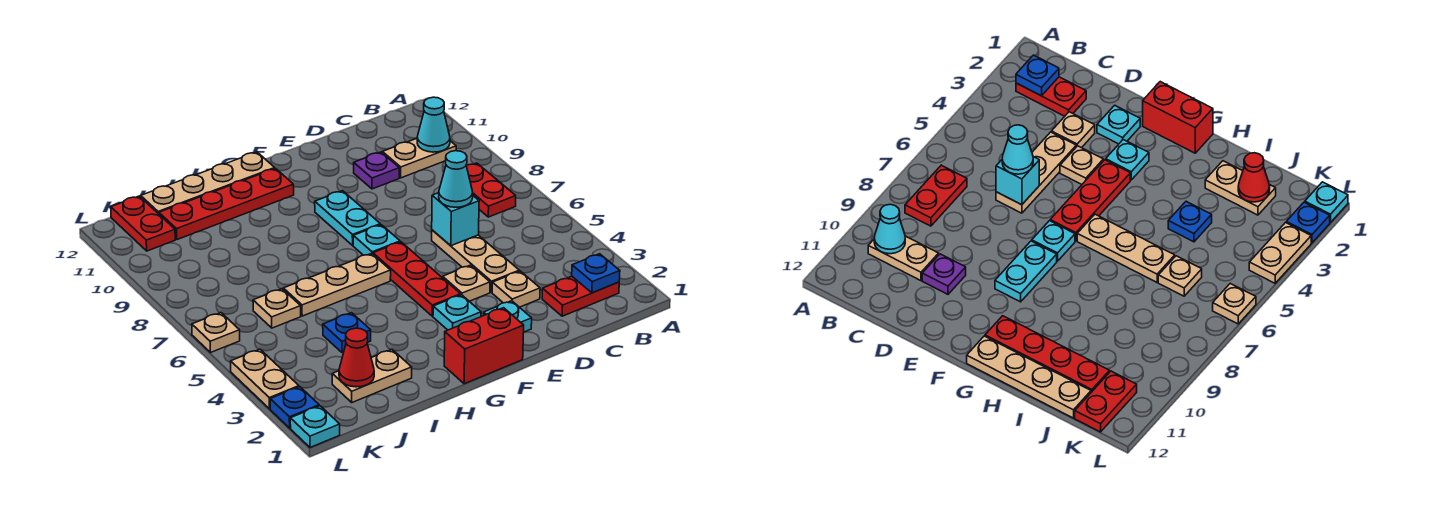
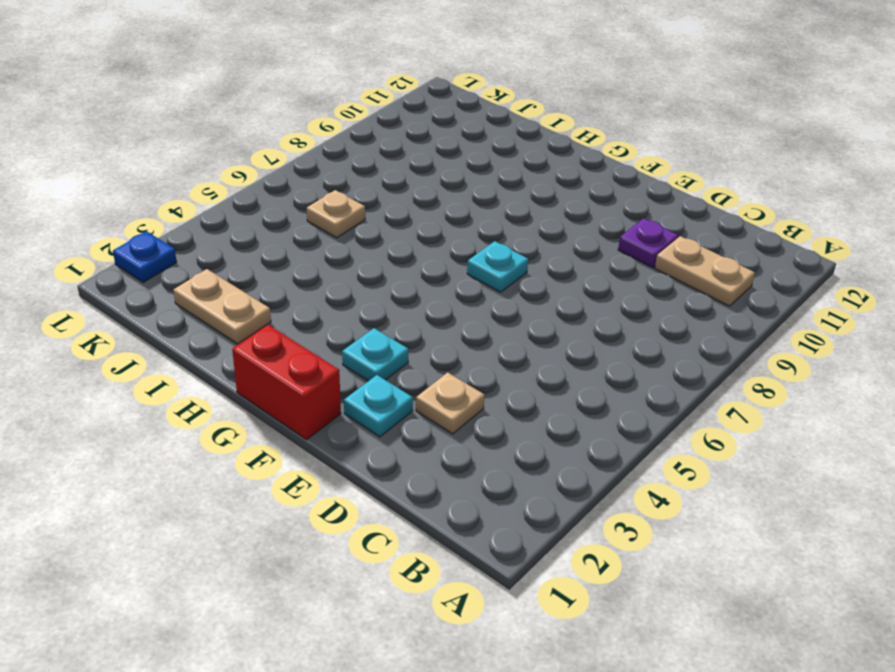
none -> red plate B2:C2 level 1
none -> red plate B7:B8 level 1
none -> tan plate D4:D6 level 1

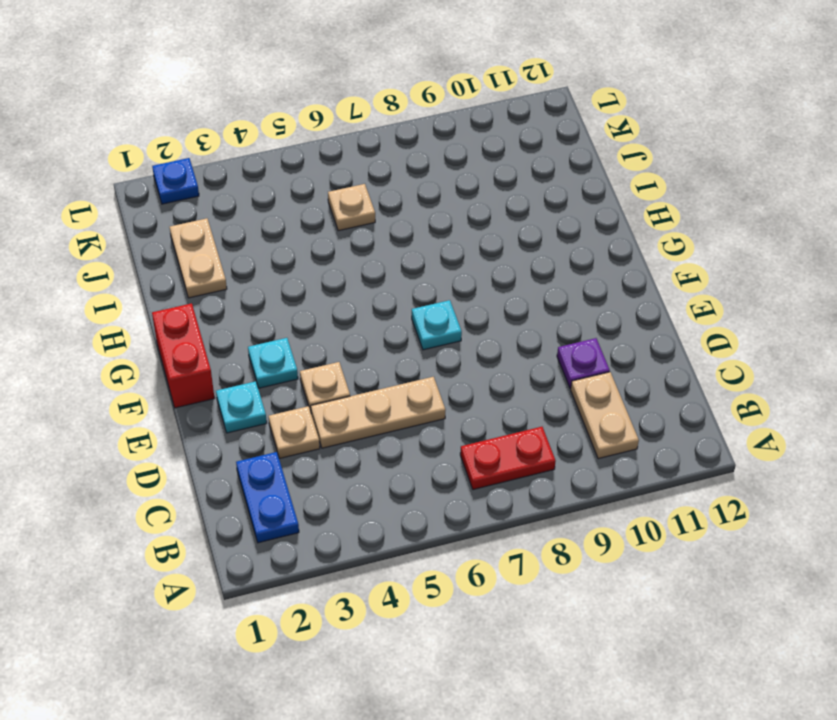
blue plate B2:C2 level 1 -> red plate B2:C2 level 1
none -> red plate F4:F6 level 1
none -> cyan plate F8:F9 level 1
none -> tan plate G6:I6 level 1

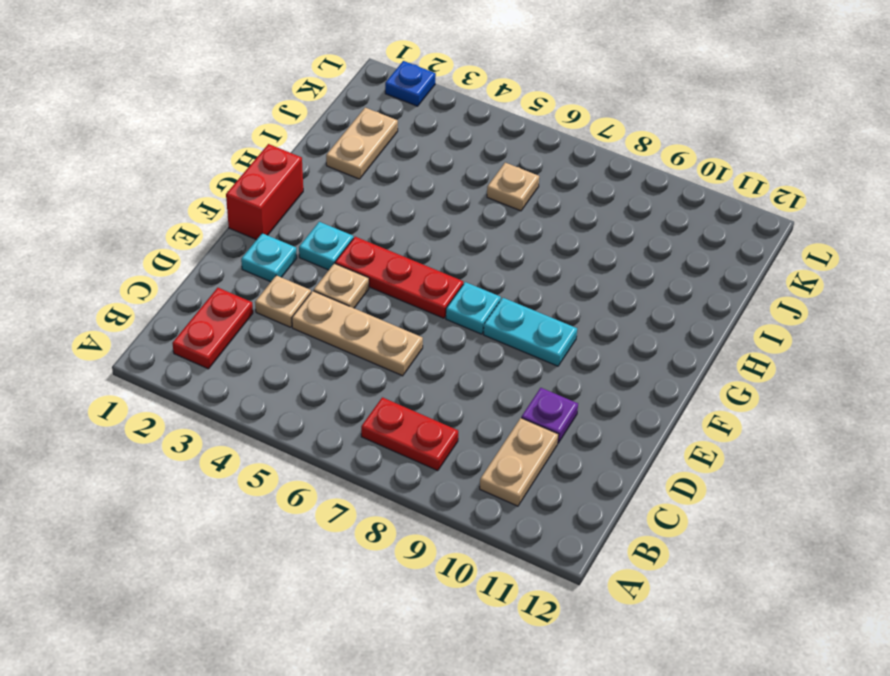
none -> tan plate G6:I6 level 1
none -> red plate G11:J11 level 1
none -> tan plate G12:J12 level 1

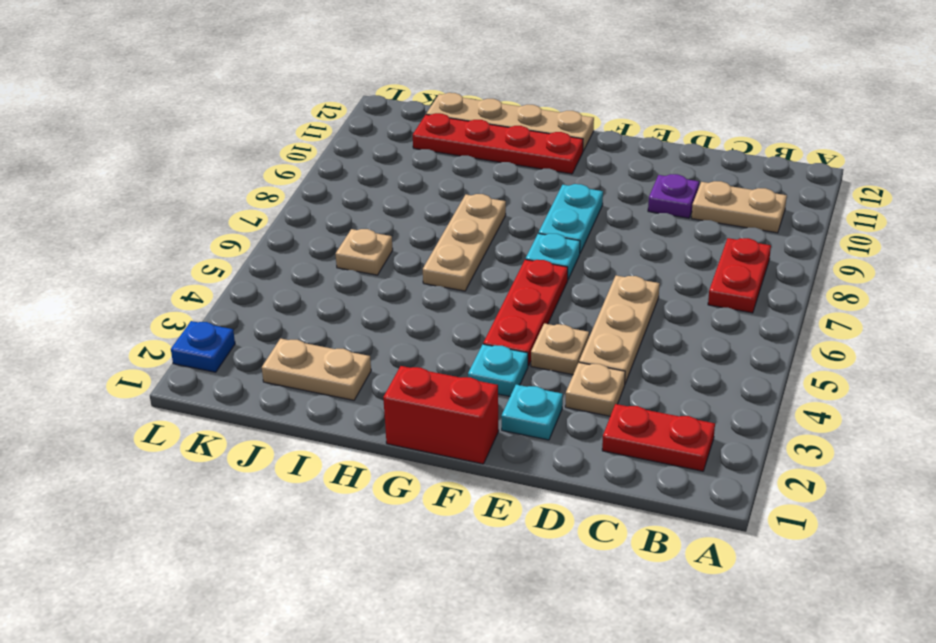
tan plate H6:H8 level 1 -> tan plate G6:I6 level 1
none -> blue plate I4 level 1
none -> red plate K11:K12 level 1
none -> cyan plate L1 level 1

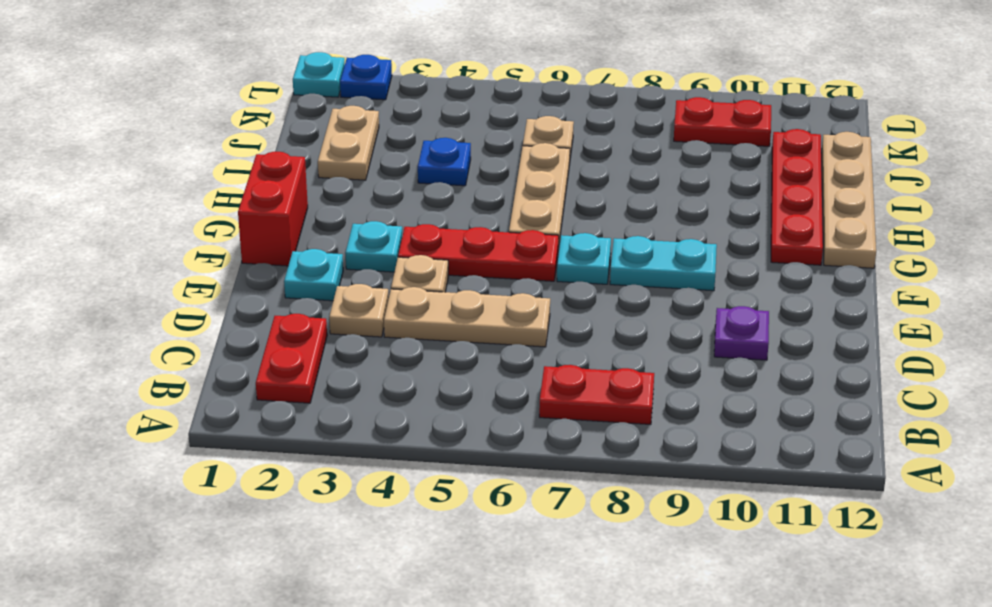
red plate K9:K10 level 1 -> red plate K11:K12 level 1
none -> tan plate B10:C10 level 1
none -> tan plate L3:L4 level 1
none -> tan plate L6 level 1

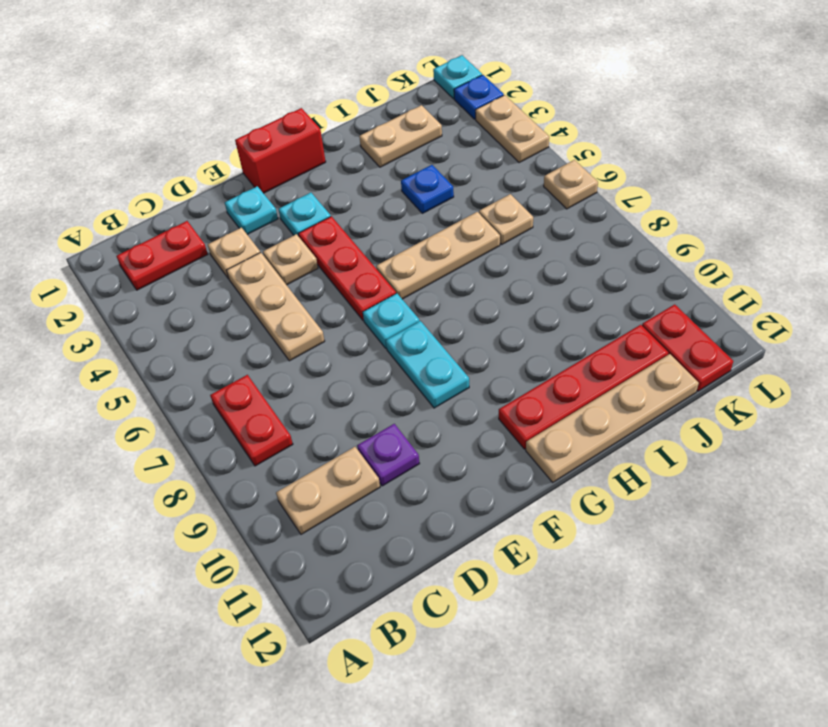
none -> blue plate B2 level 2
none -> cyan cone B10 level 2
none -> cyan brick D6 level 2

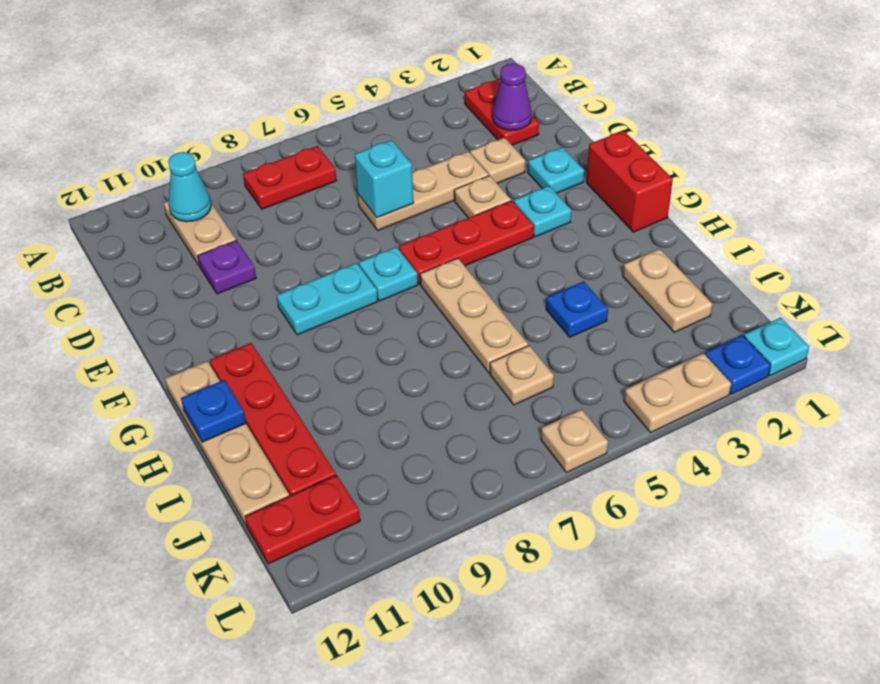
purple cone C2 level 2 -> none
blue plate H12 level 2 -> blue plate B2 level 2
none -> red cone J2 level 2
none -> cyan cone D6 level 3

